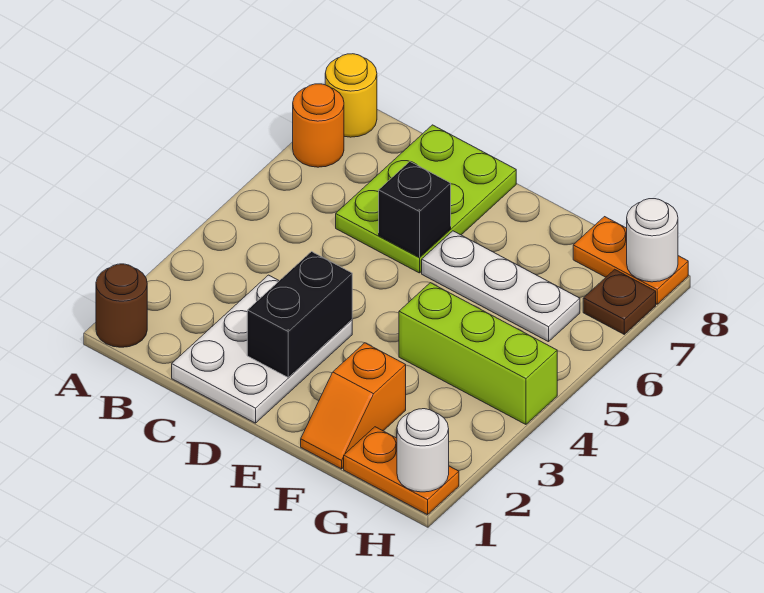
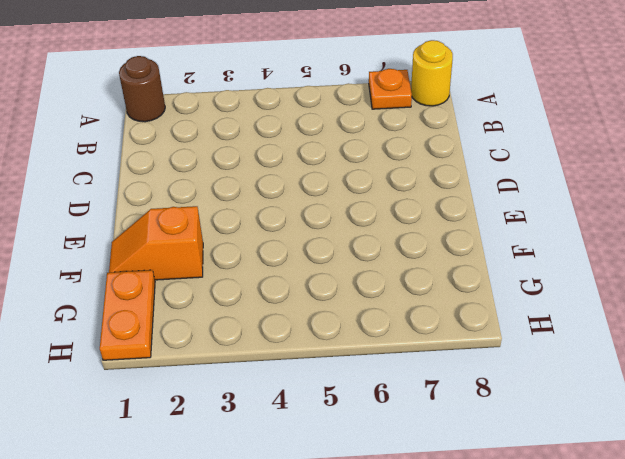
orange plate A7 level 1 -> orange round brick A7 level 1
none -> white plate C1:D3 level 1
none -> lime plate C6:D8 level 1
none -> white plate E6:G6 level 1

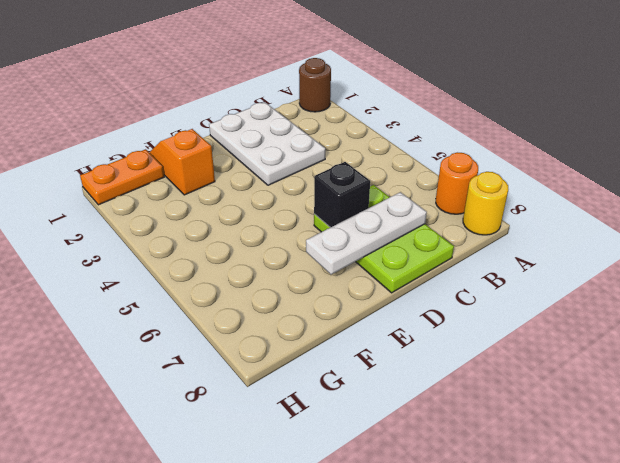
white plate C7:E7 level 2 -> white plate E6:G6 level 1
none -> lime brick F4:H4 level 1
none -> orange plate G8:H8 level 1
none -> brown plate H7 level 1

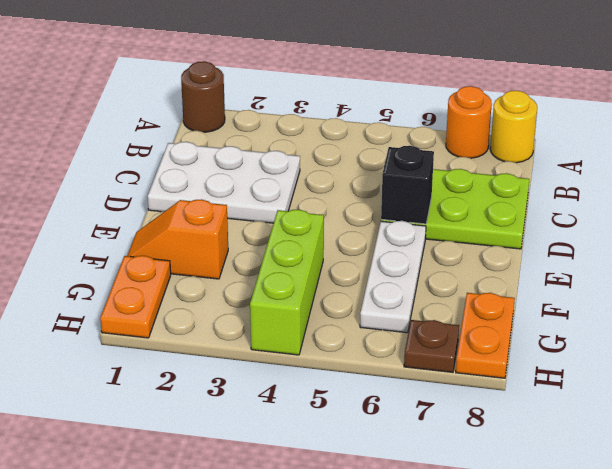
none -> black brick D2:D3 level 2
none -> white round brick H1 level 2
none -> white round brick H8 level 2

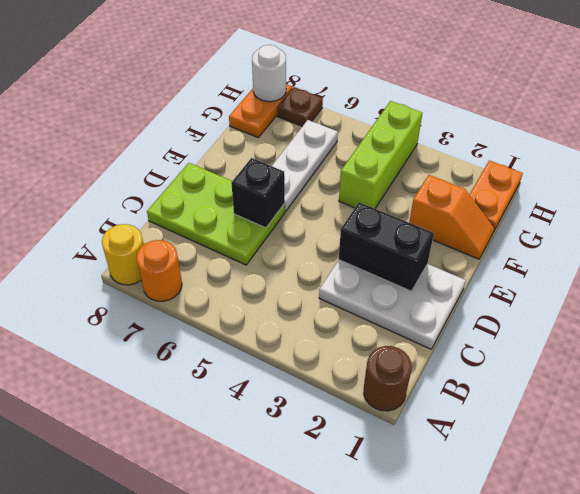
none -> white round brick H1 level 2

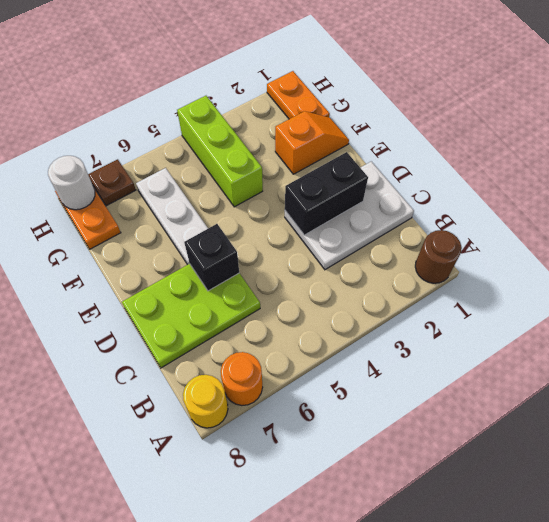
none -> white round brick H1 level 2

